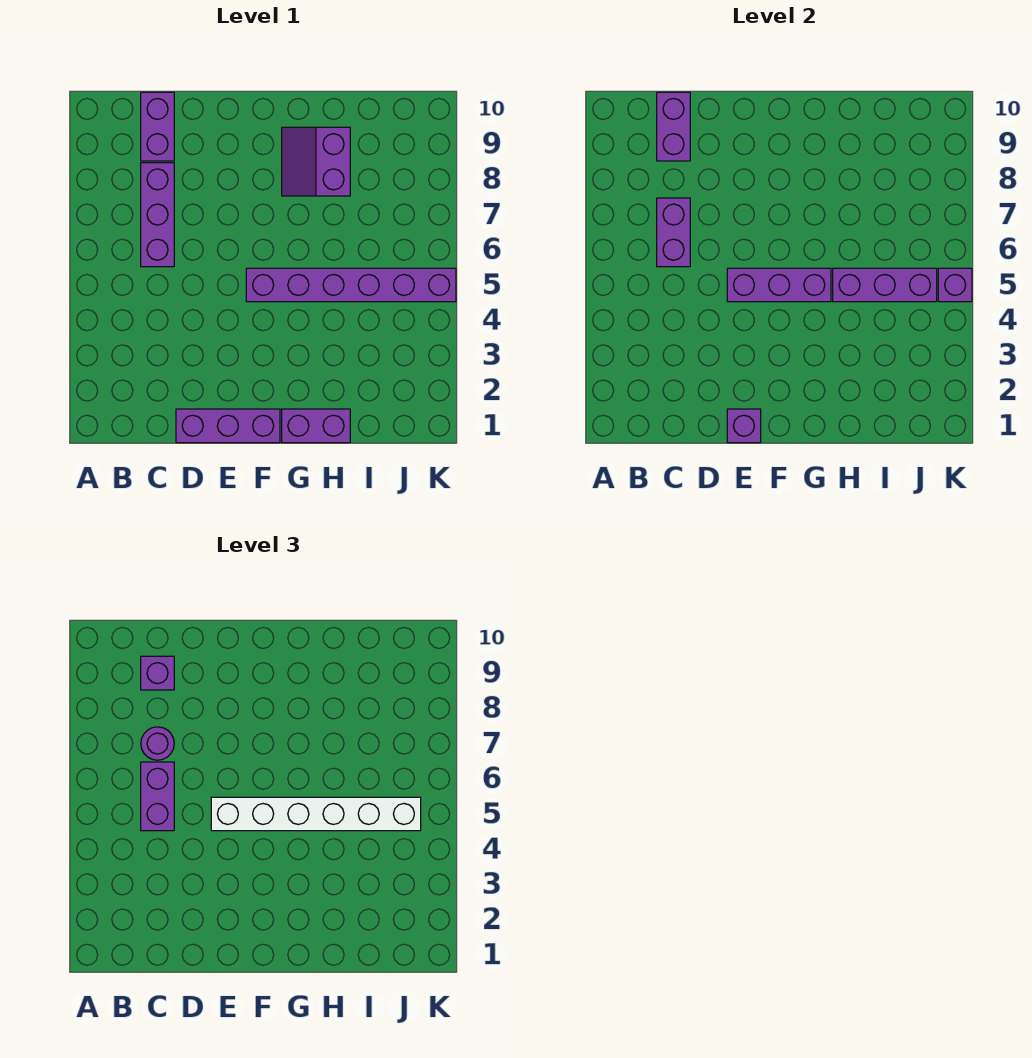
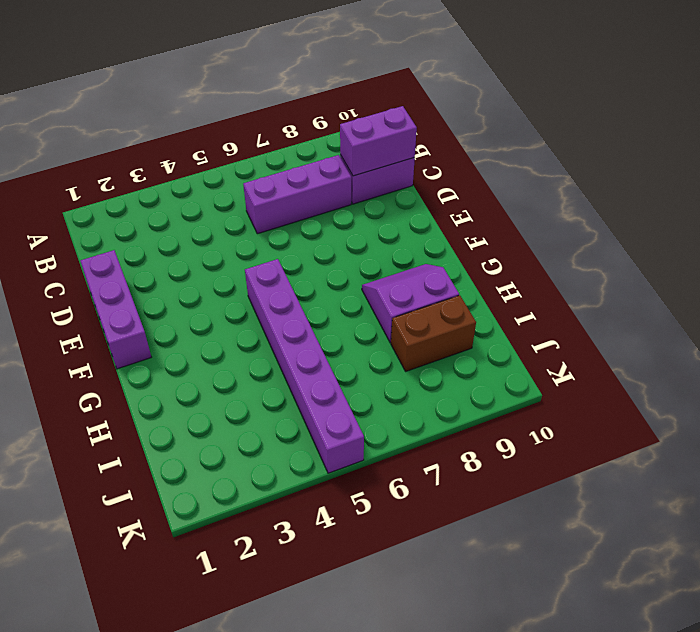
brown brick I8:I9 level 1 -> none
none -> purple brick G1:H1 level 1
none -> purple brick C6:C7 level 2
none -> purple brick E1 level 2

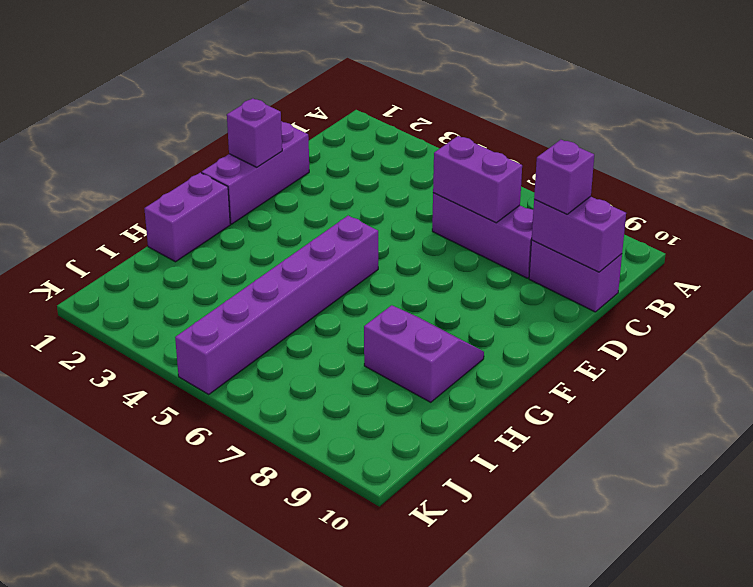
none -> purple brick E5:G5 level 2
none -> purple brick H5:J5 level 2
none -> purple brick K5 level 2

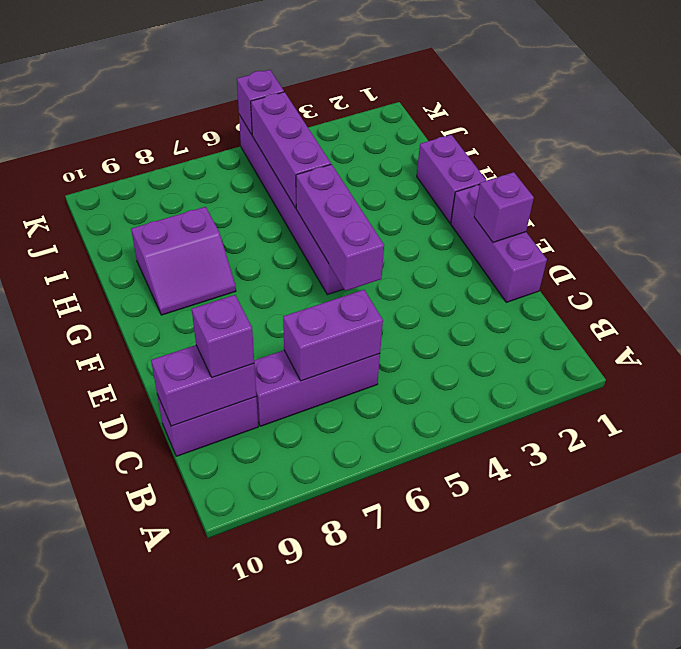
none -> purple brick C5:C6 level 3
none -> purple round brick C7 level 3
none -> white brick E5:J5 level 3

